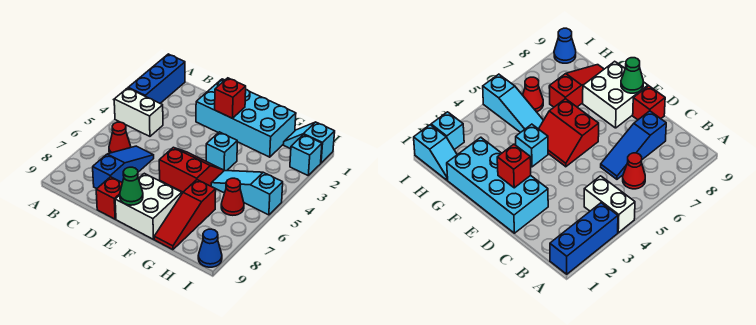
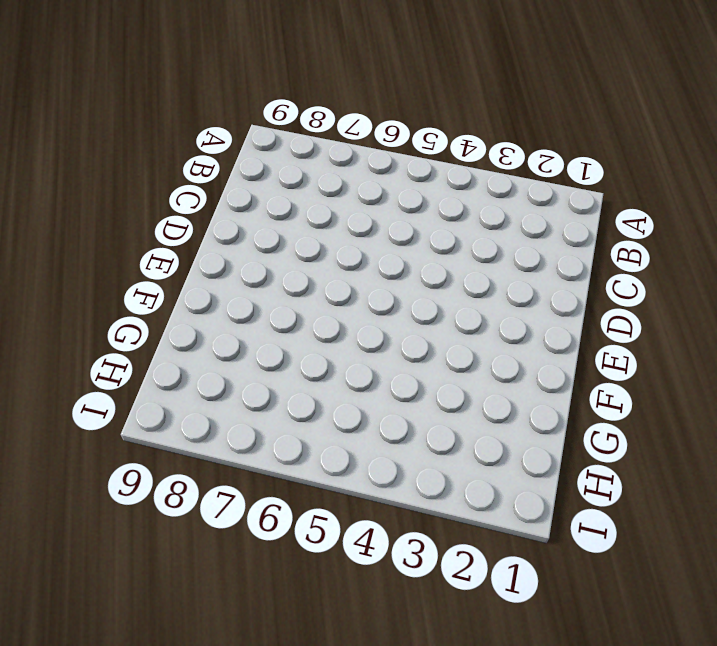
none -> blue brick A1:A3 level 1
none -> white brick A4:B4 level 1
none -> red cone B6 level 1

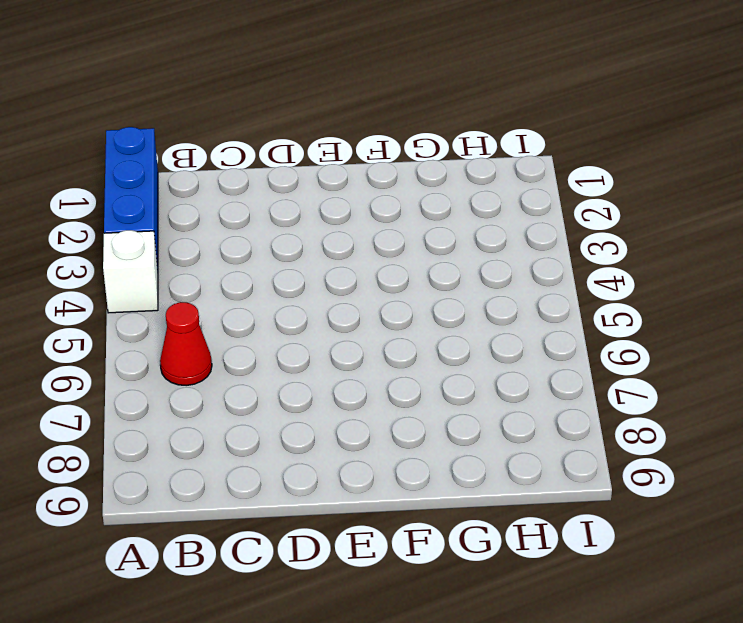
white brick A4 level 1 -> white brick A4:B4 level 1
none -> blue slope C6:C8 level 1 top 8
none -> cyan brick D1:G2 level 1
none -> red brick D9 level 1

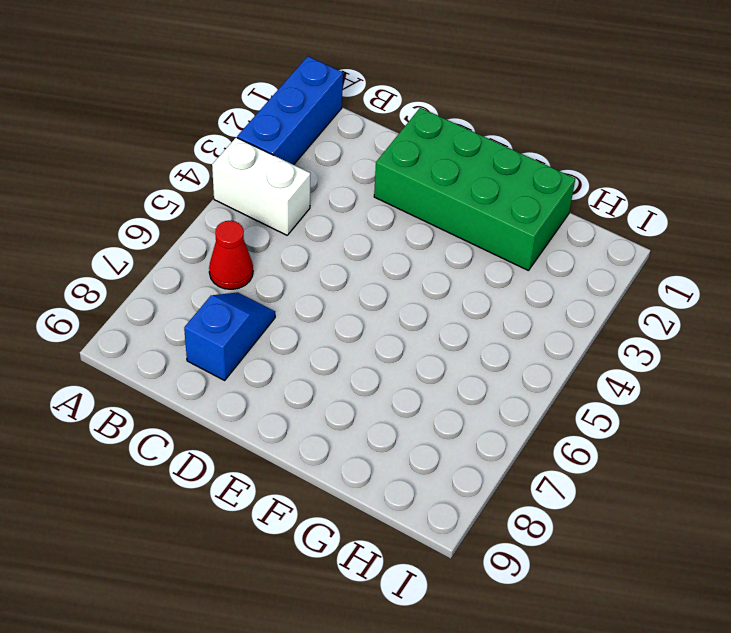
blue slope C7:C8 level 1 top 8 -> blue slope C6:C8 level 1 top 8
green brick D1:G2 level 1 -> cyan brick D1:G2 level 1
none -> red brick D9 level 1
none -> red slope E5:F6 level 1 top 6
none -> white brick E8:F9 level 1

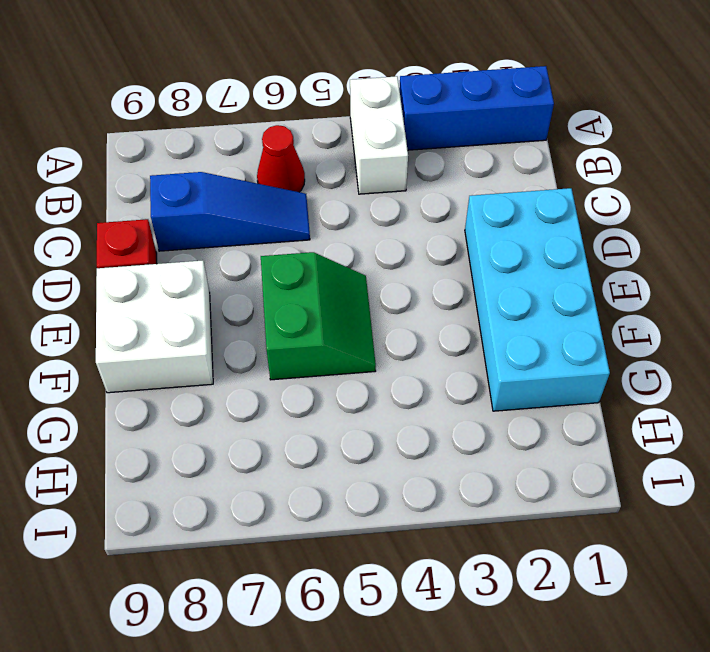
green slope E5:F6 level 1 top 6 -> red slope E5:F6 level 1 top 6
none -> cyan brick F4 level 1
none -> cyan slope G5:I5 level 1 top I
none -> red slope G7:G9 level 1 top 7

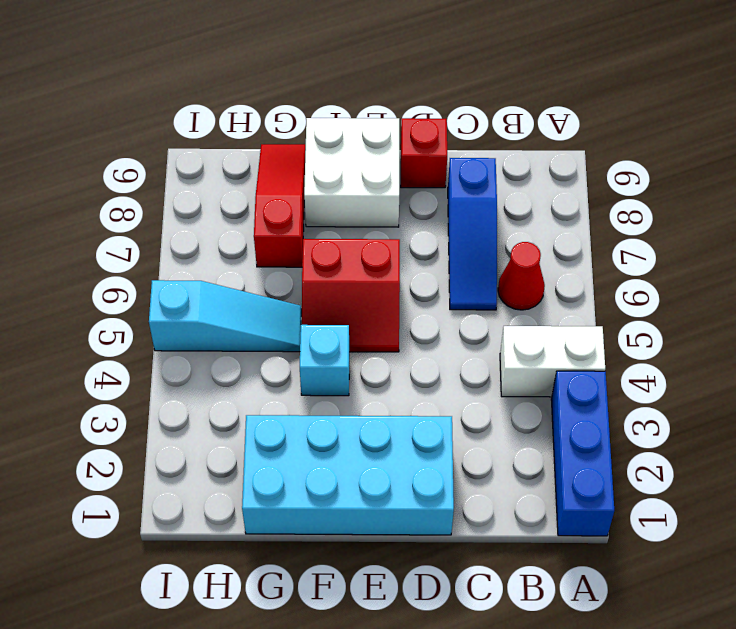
none -> cyan slope H1:I1 level 1 top I
none -> red cone H6 level 1
none -> cyan brick I2 level 1

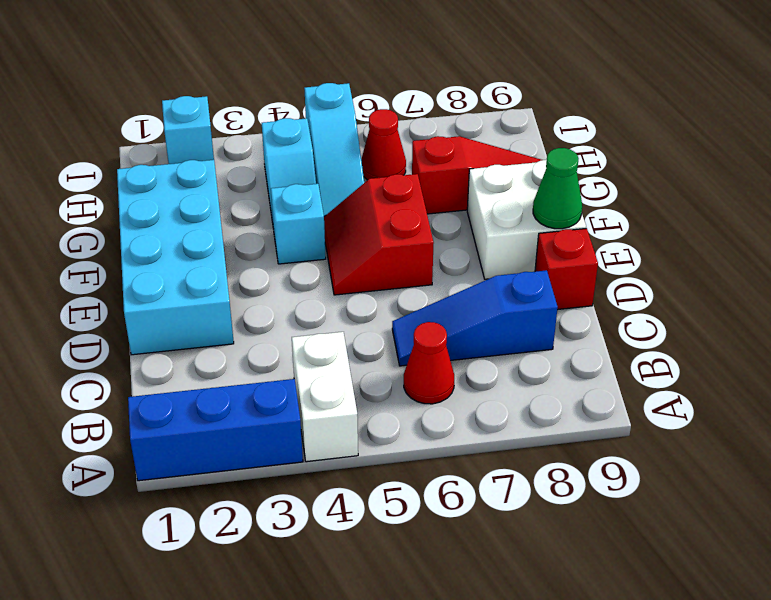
cyan slope G4:H4 level 1 top H -> cyan slope H1:I1 level 1 top I
none -> blue cone I9 level 1
none -> red brick E2 level 2

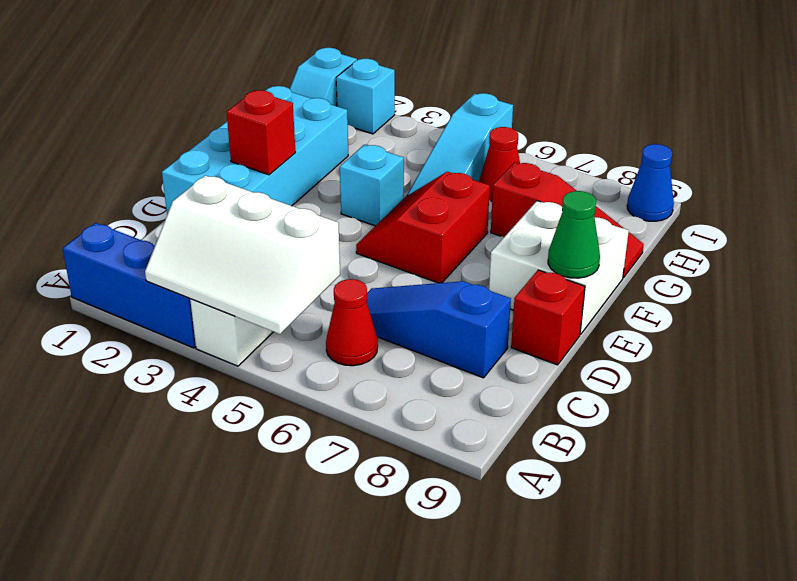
white slope A3:B5 level 2 top B -> none

